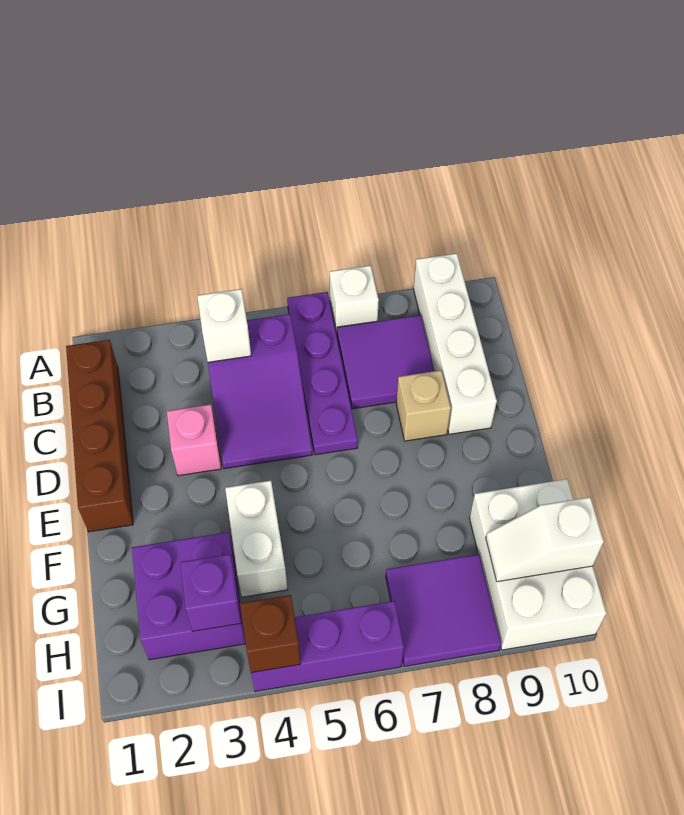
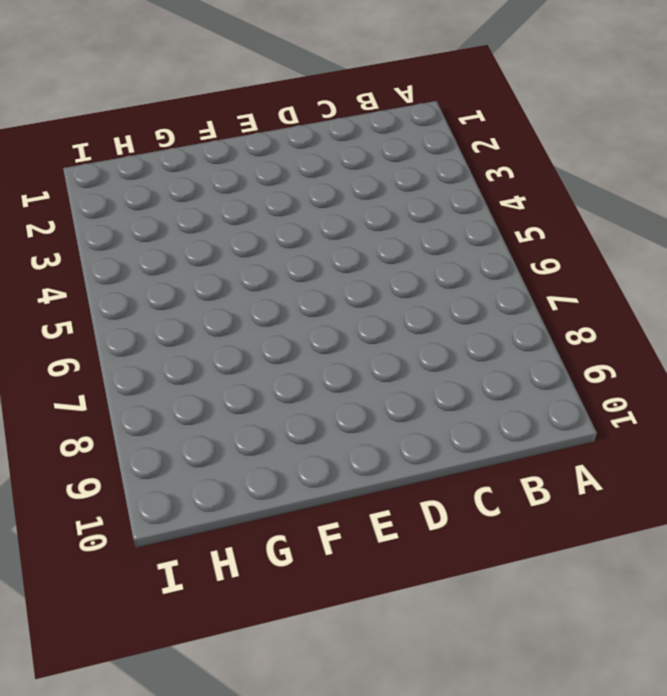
none -> purple plate A6:D6 level 1
none -> white brick A7 level 1
none -> white brick A9:D9 level 1

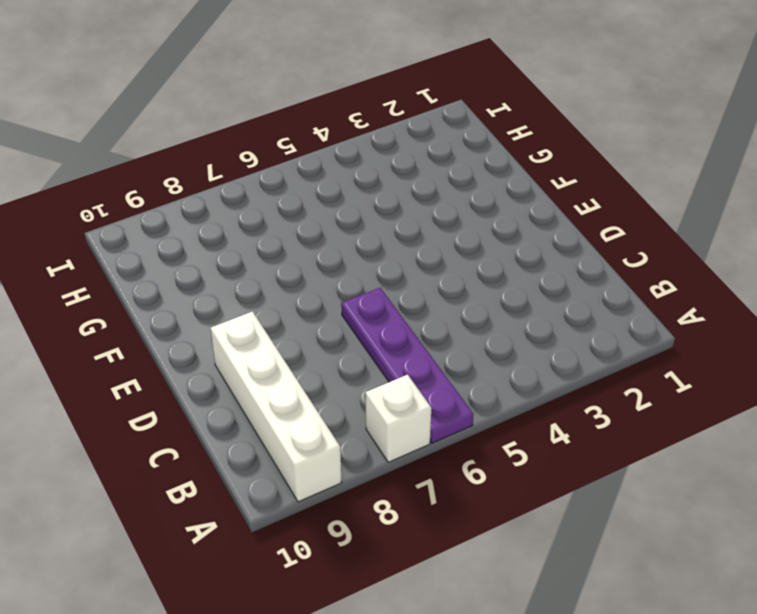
none -> brown brick B1:E1 level 1
none -> purple slope B4:D5 level 1 top B
none -> purple tile B7:C8 level 1

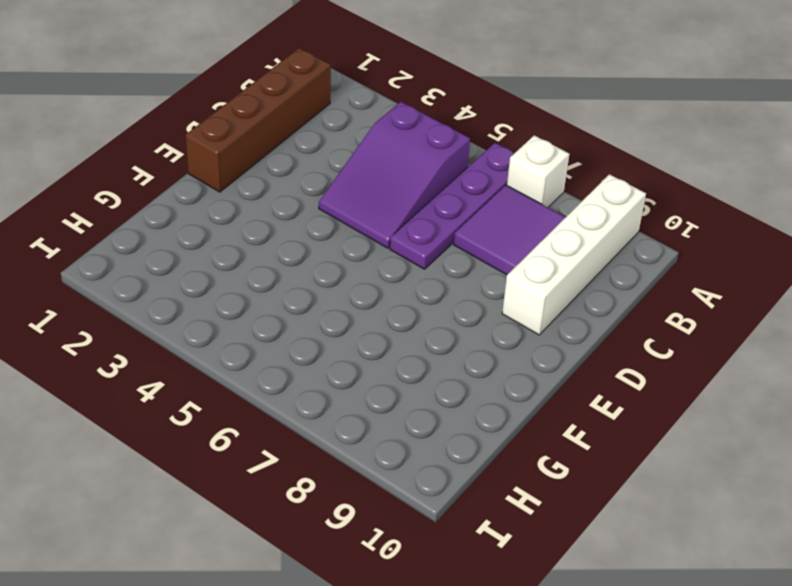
none -> pink brick D3 level 1
none -> tan brick D8 level 1
none -> white brick F4:G4 level 1

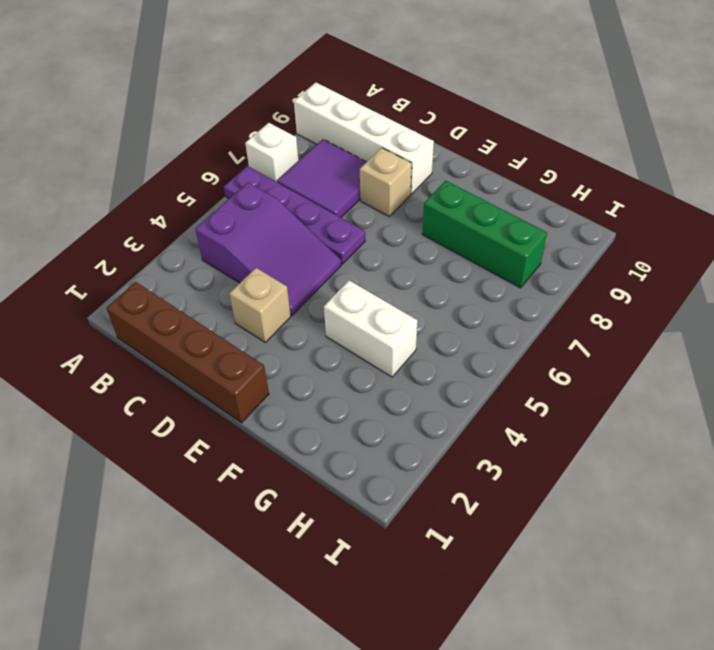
tan brick D3 level 1 -> pink brick D3 level 1
green brick F8:H8 level 1 -> purple tile H7:I8 level 1
none -> purple brick G2:H3 level 1
none -> white brick G9:I10 level 1
none -> purple brick I4:I6 level 1

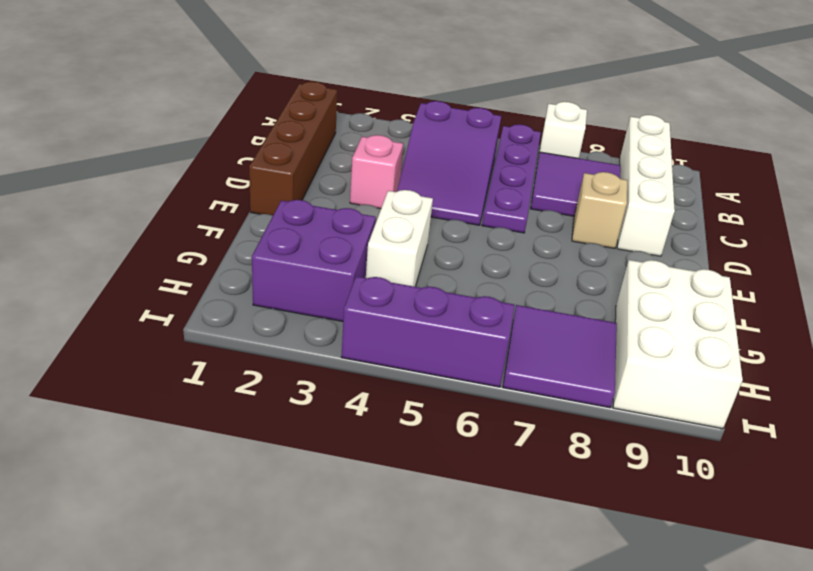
none -> white brick B4 level 2
none -> purple brick H3 level 2
none -> white slope H9:H10 level 2 top 10

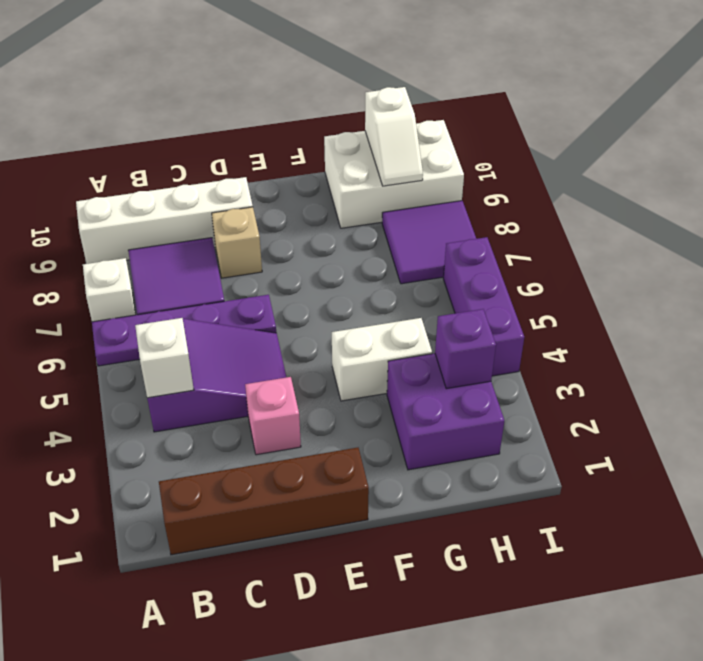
none -> brown brick I4 level 2

